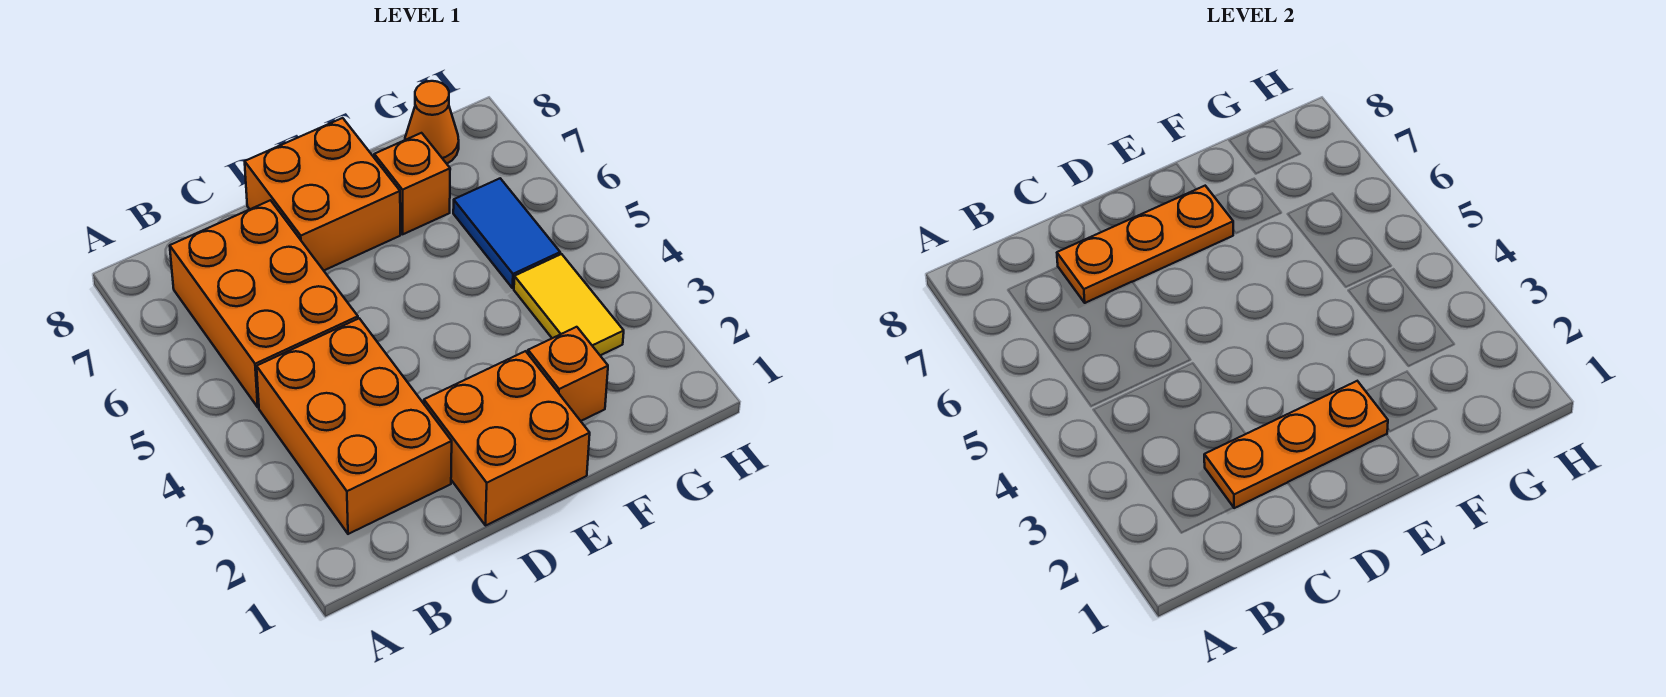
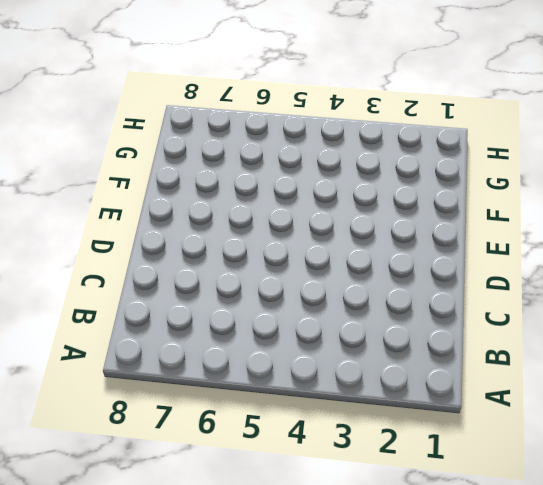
none -> orange brick B2:C4 level 1
none -> orange brick B5:C7 level 1

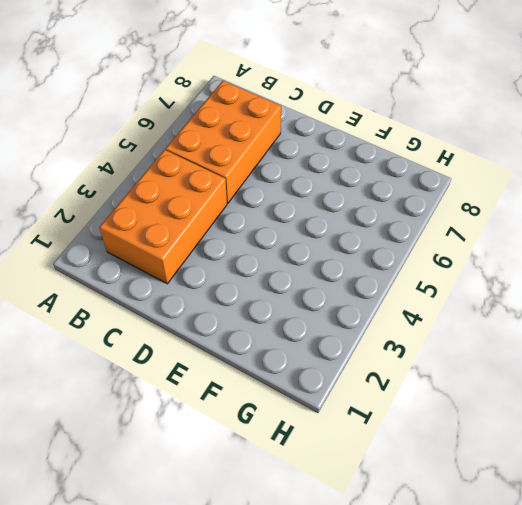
none -> orange brick D1:E2 level 1
none -> orange brick D7:E8 level 1

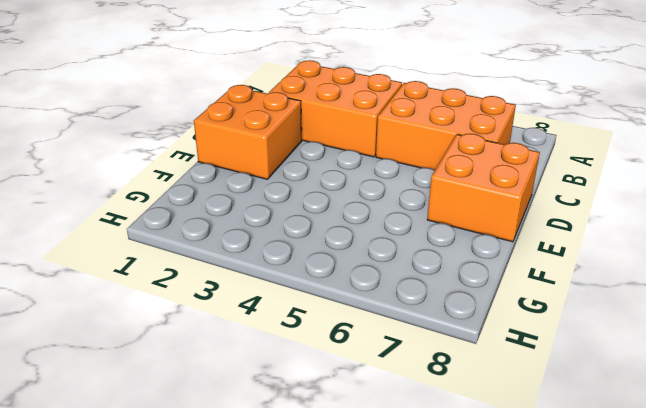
none -> orange brick F2 level 1
none -> orange brick F7 level 1

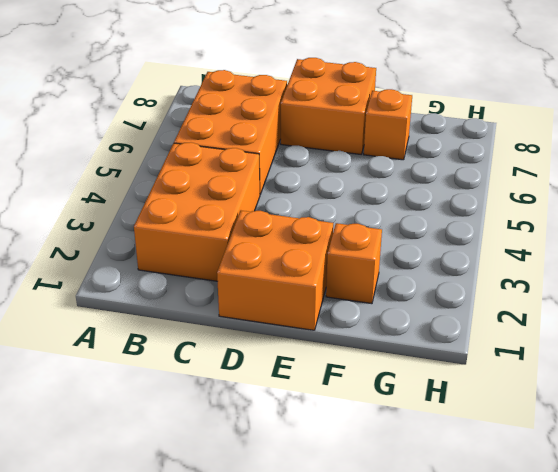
none -> yellow tile G3:G4 level 1
none -> blue tile G5:G6 level 1

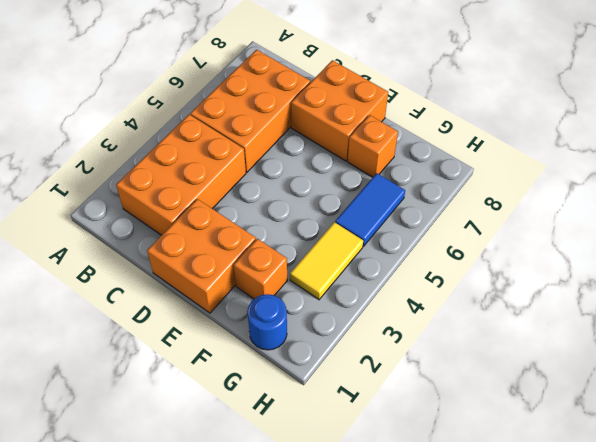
blue round brick G1 level 1 -> none
none -> orange cone G8 level 1
none -> orange plate C2:E2 level 2

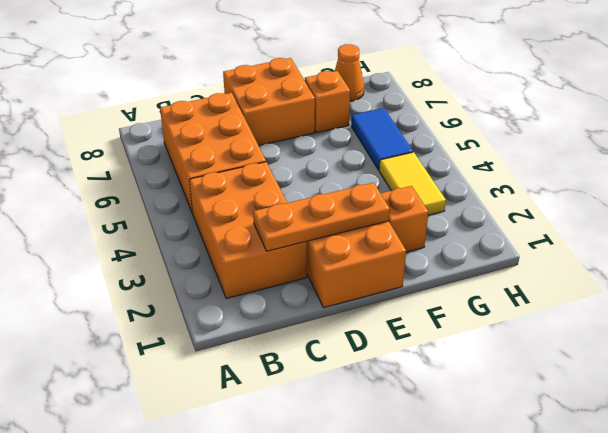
none -> orange plate C7:E7 level 2

